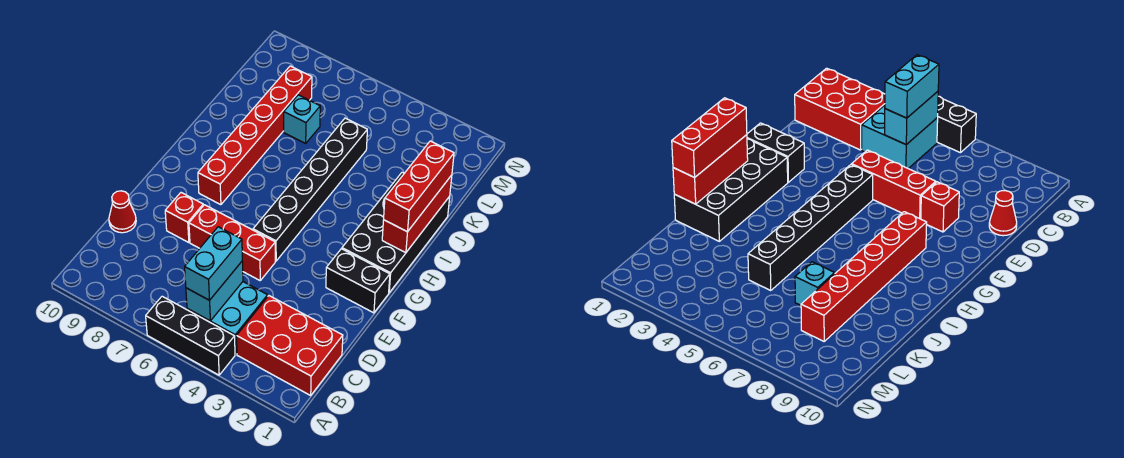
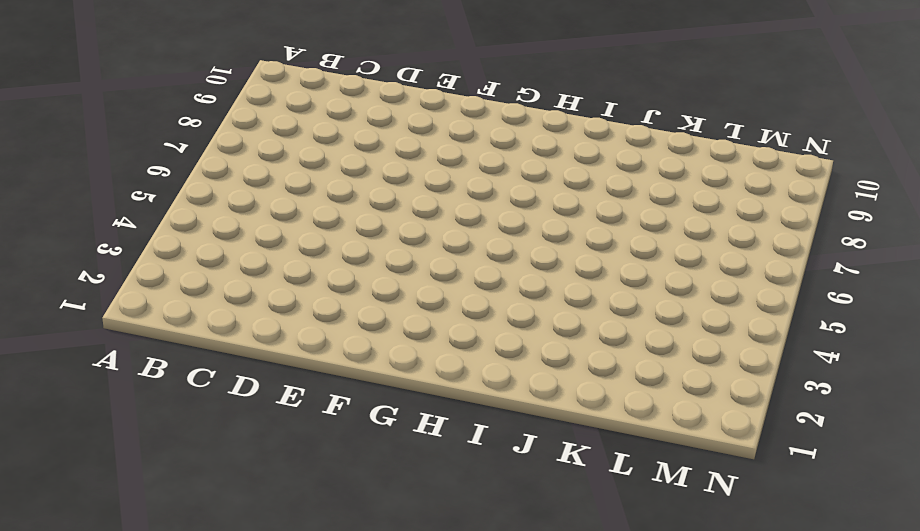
none -> black brick A4:A6 level 1
none -> red brick B1:C3 level 1
none -> cyan brick B4:C5 level 1

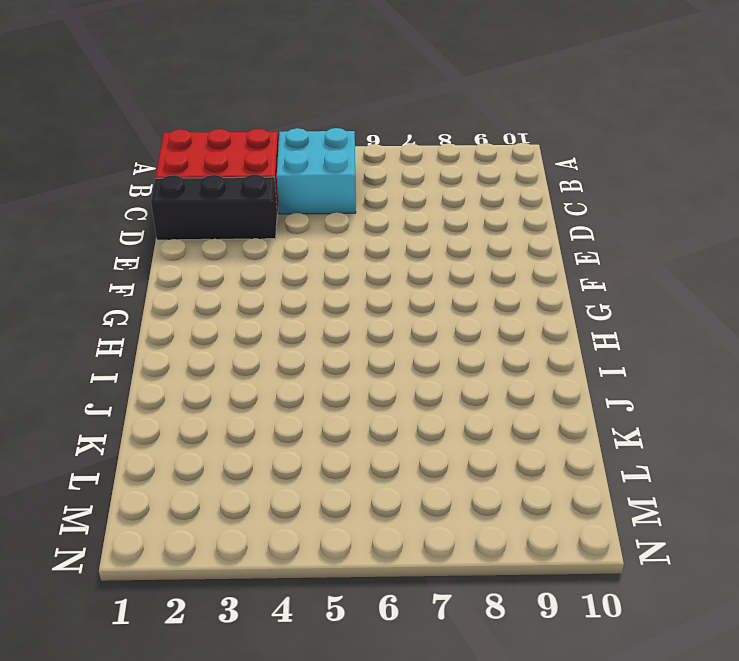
black brick D1:D3 level 1 -> black brick A4:A6 level 1
none -> red cone D10 level 1
none -> red brick E5:E7 level 1
none -> red brick E8 level 1

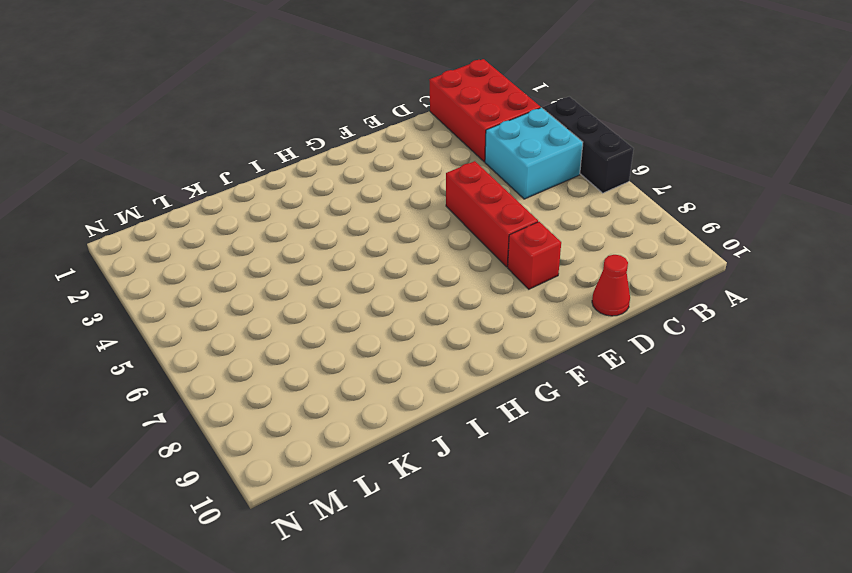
none -> black brick F1:F2 level 1
none -> black brick F5:K5 level 1
none -> black brick G1:J2 level 1

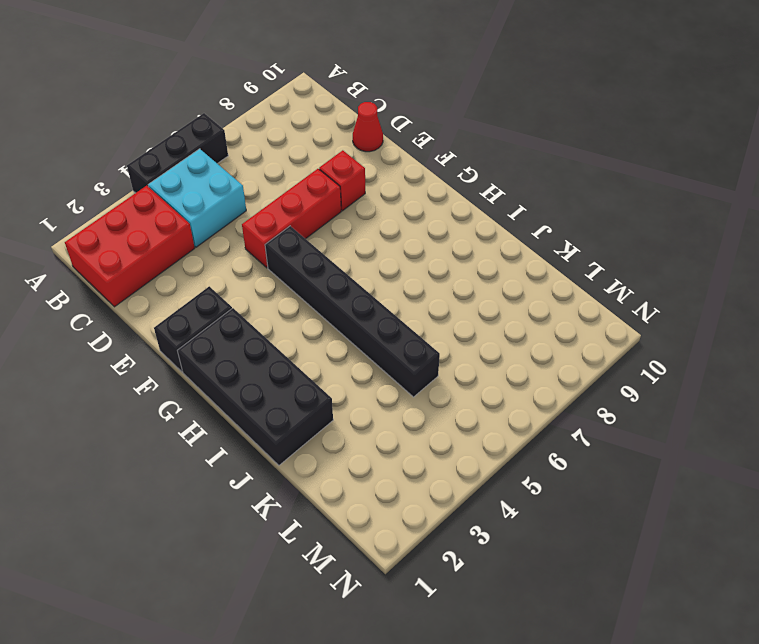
none -> red brick G8:L8 level 1
none -> cyan brick K7 level 1
none -> cyan brick B5:C5 level 2

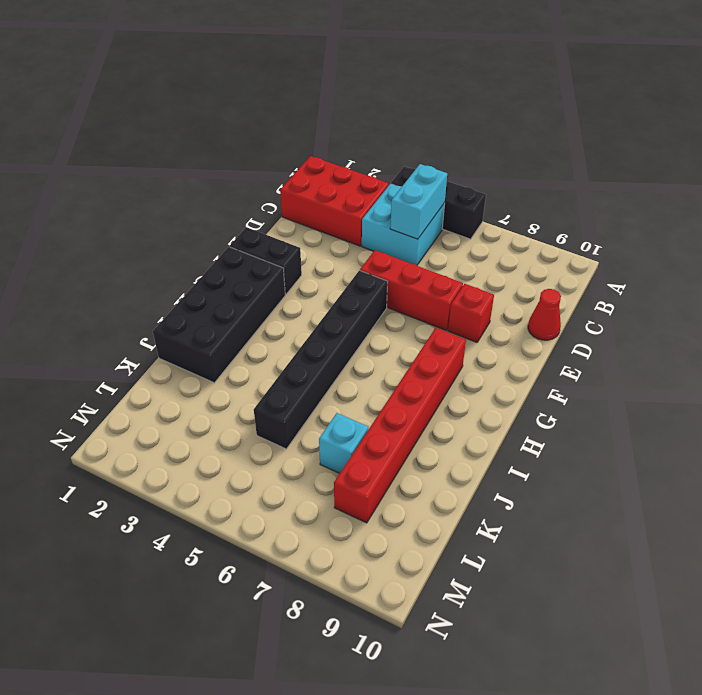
none -> red brick H1:J1 level 2
none -> cyan brick B5:C5 level 3
none -> red brick H1:J1 level 3

